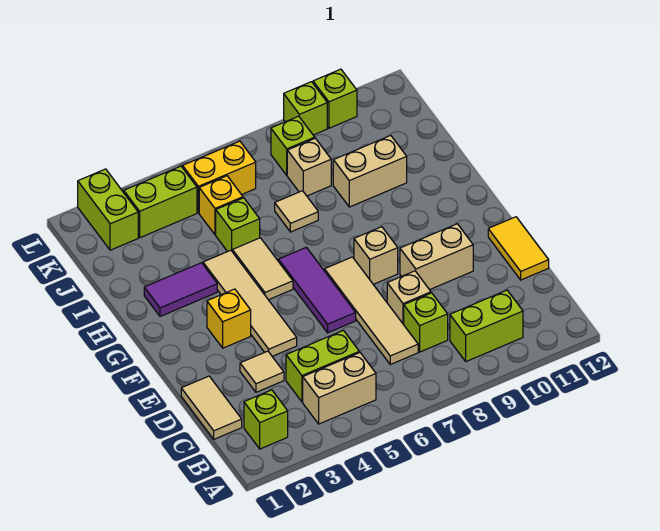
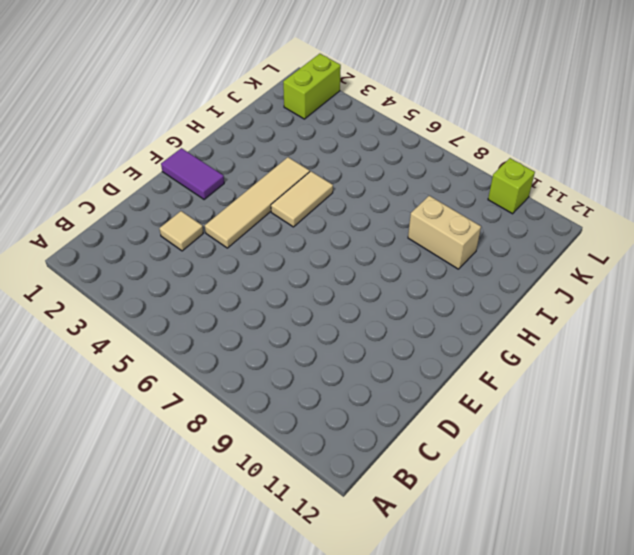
purple tile F1:F2 level 1 -> purple tile H2:H3 level 1
none -> lime brick B2 level 1
none -> tan brick B4:B5 level 1
none -> lime brick B9:B10 level 1

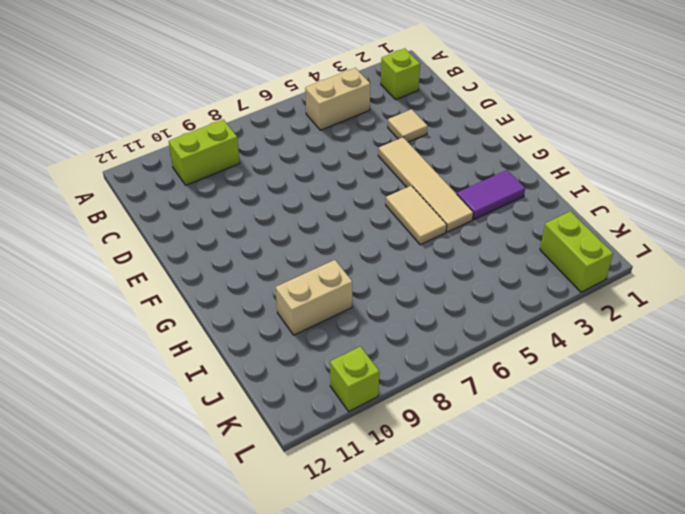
none -> tan tile C1:D1 level 1
none -> lime brick C4:C5 level 1
none -> tan tile C7:F7 level 1

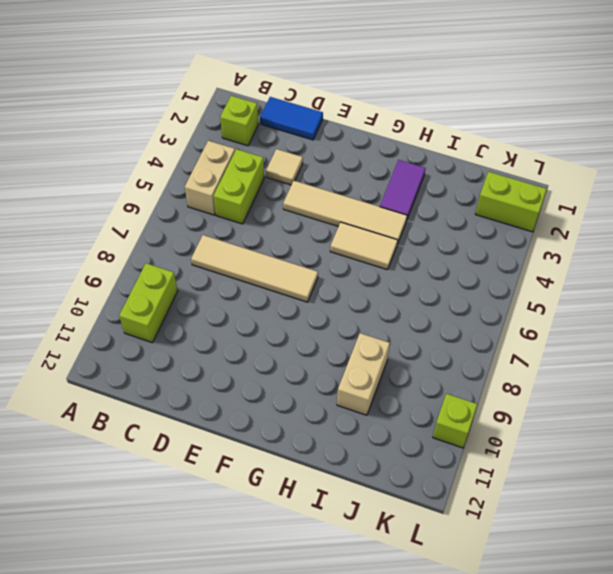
blue tile C1:D1 level 1 -> tan tile C1:D1 level 1
none -> lime brick C8 level 1
none -> tan brick D8 level 1
none -> yellow tile D12:E12 level 1

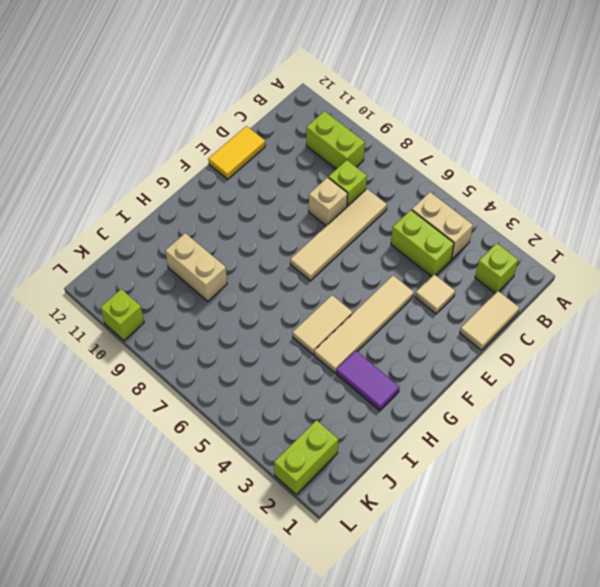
none -> purple tile E6:G6 level 1
none -> tan brick E9:E10 level 1
none -> yellow brick F3 level 1

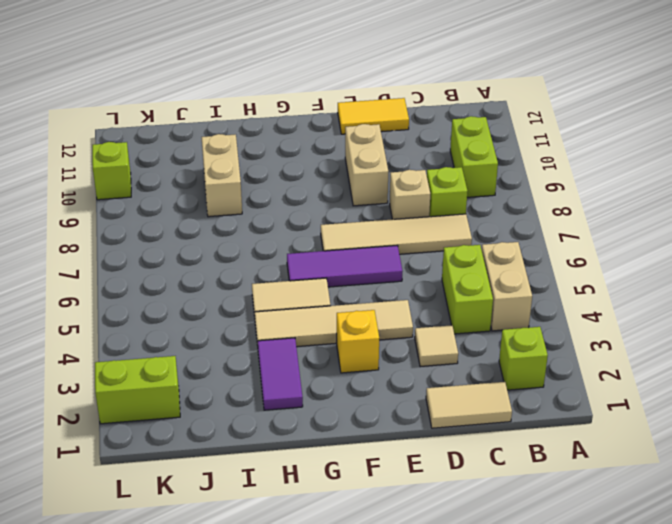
none -> tan brick F8 level 1
none -> lime brick I5 level 1
none -> tan tile I7 level 1

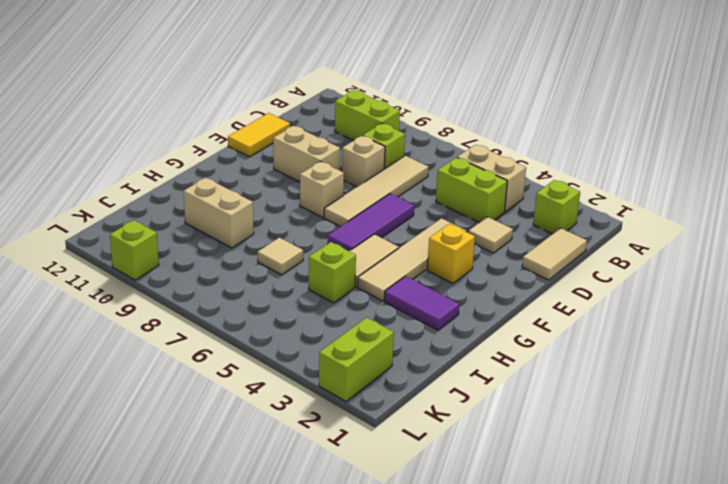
none -> yellow brick J5 level 1
none -> tan brick J8 level 1
none -> lime brick K3:K4 level 1

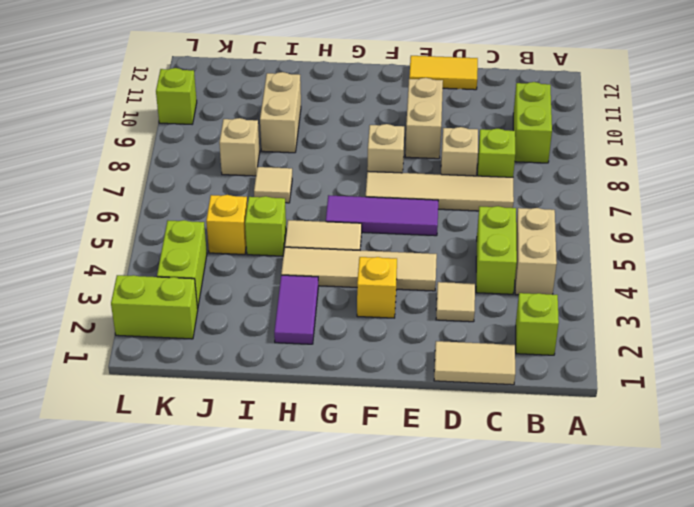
none -> yellow brick K5:K6 level 1
none -> lime brick K8 level 1
none -> lime brick L9 level 1

